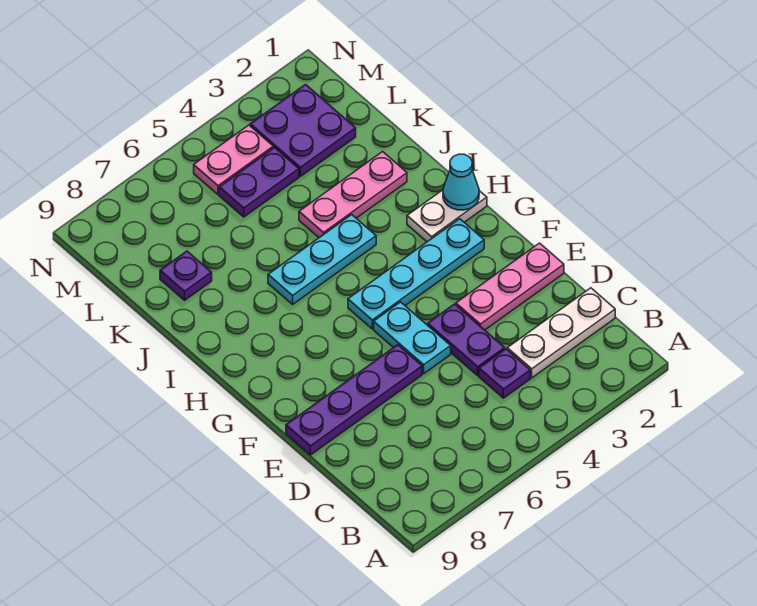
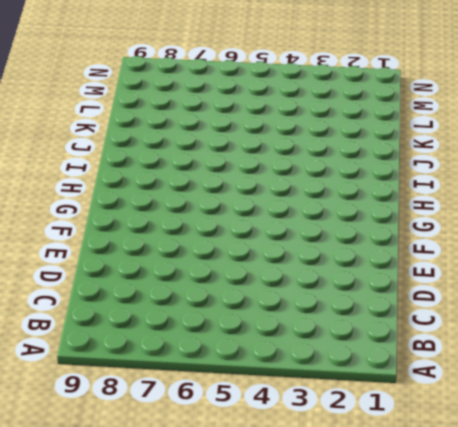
none -> white plate C1:C3 level 1
none -> purple plate C4 level 1
none -> purple plate D4:E4 level 1

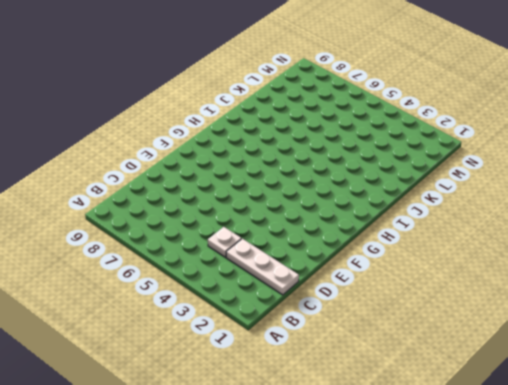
white plate C4 level 1 -> purple plate C4 level 1
none -> purple plate D4:E4 level 1
none -> pink plate E1:E3 level 1
none -> cyan plate E5:F5 level 1

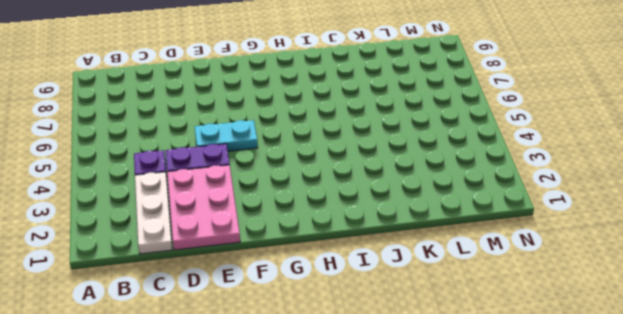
pink plate D1:E3 level 1 -> pink plate E1:E3 level 1
none -> purple plate E6:E9 level 1
none -> cyan plate G2:G5 level 1
none -> white plate H1:H2 level 1

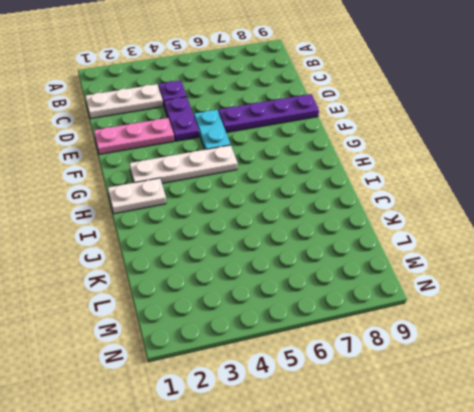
white plate G2:G5 level 1 -> cyan plate G2:G5 level 1
none -> cyan plate I4:I6 level 1
none -> pink plate J2:J4 level 1
none -> purple plate K8 level 1

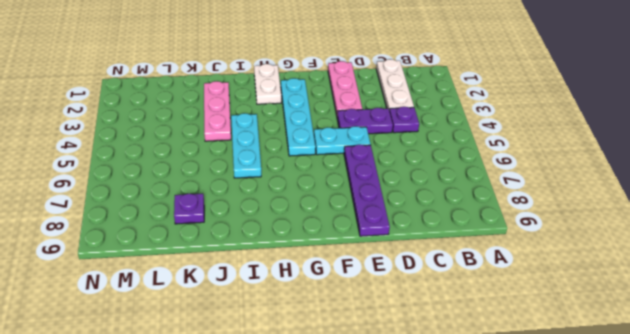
none -> purple plate L2:M3 level 1
none -> purple plate L4:L5 level 1
none -> pink plate M4:M5 level 1

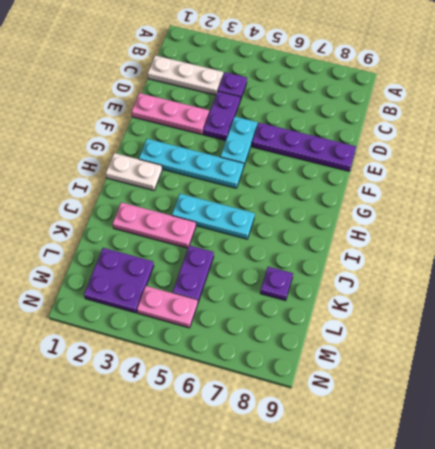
purple plate K5:L5 level 1 -> purple plate L4:L5 level 1
none -> cyan cone H1 level 2

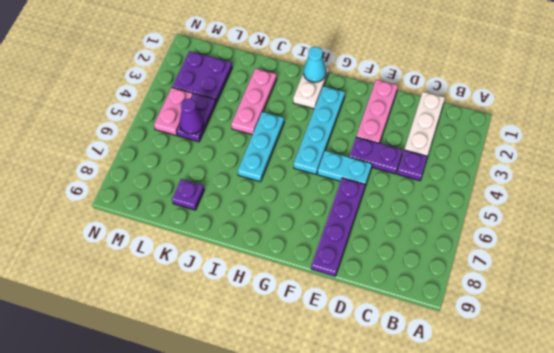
purple cone L5 level 2 -> none

